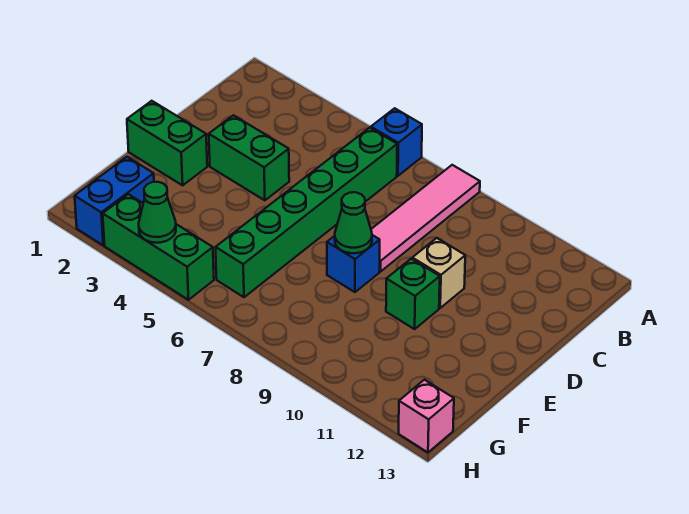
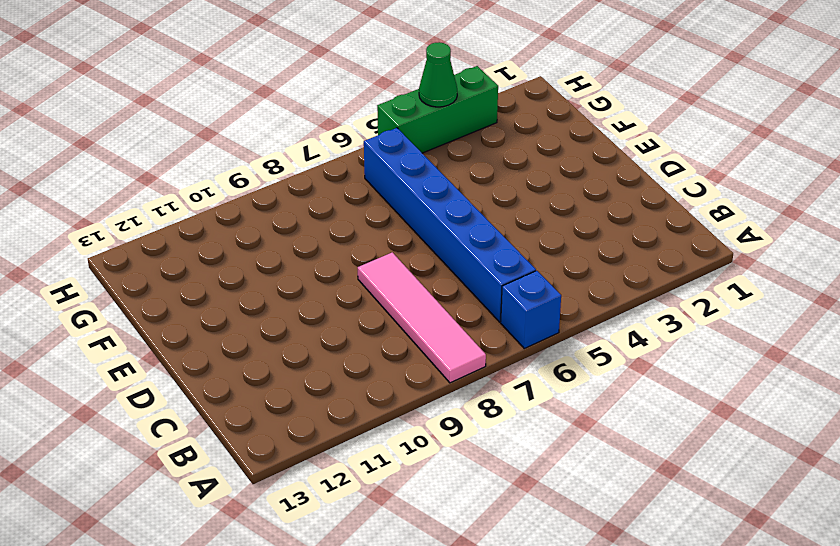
blue brick B6:G6 level 1 -> green brick B6:G6 level 1
none -> green brick D3:D4 level 1
none -> tan brick D10 level 1
none -> green brick E1:E2 level 1

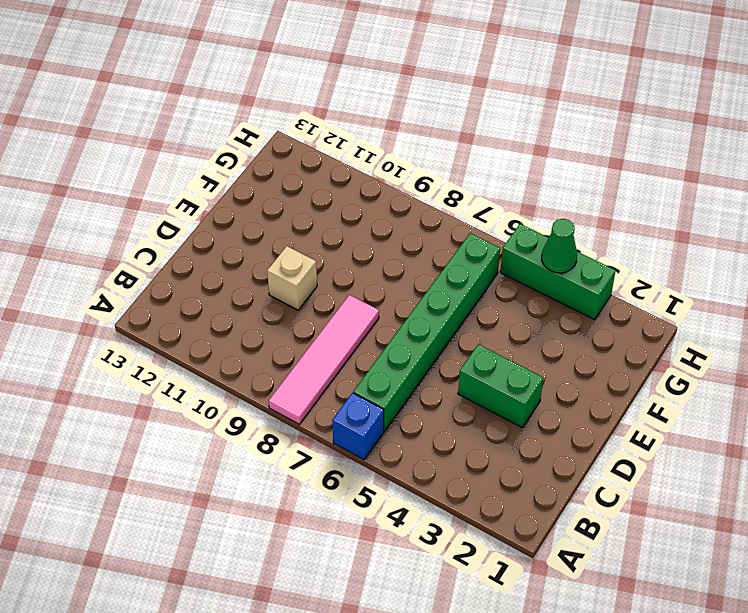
none -> green brick E1:E2 level 1
none -> blue brick E8 level 1
none -> green brick E10 level 1

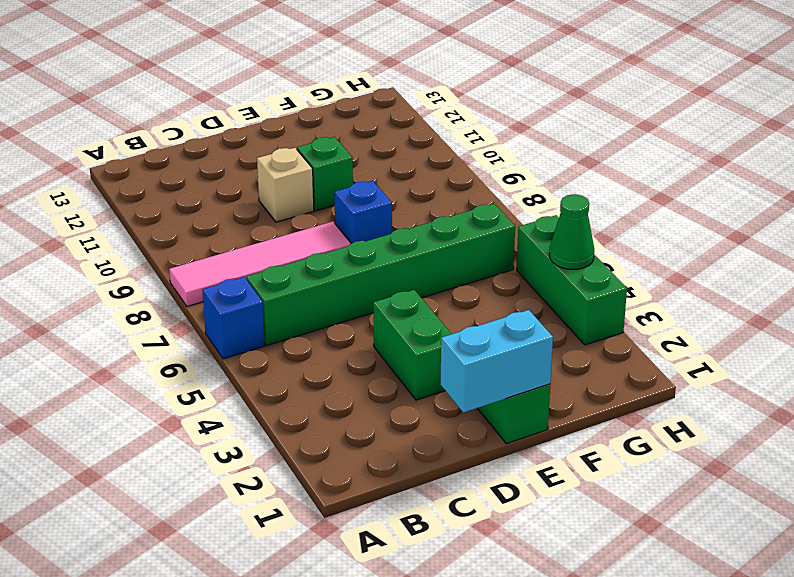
cyan brick D1:E1 level 2 -> none
none -> blue brick G2:H2 level 1
none -> pink brick H13 level 1
none -> green cone E8 level 2

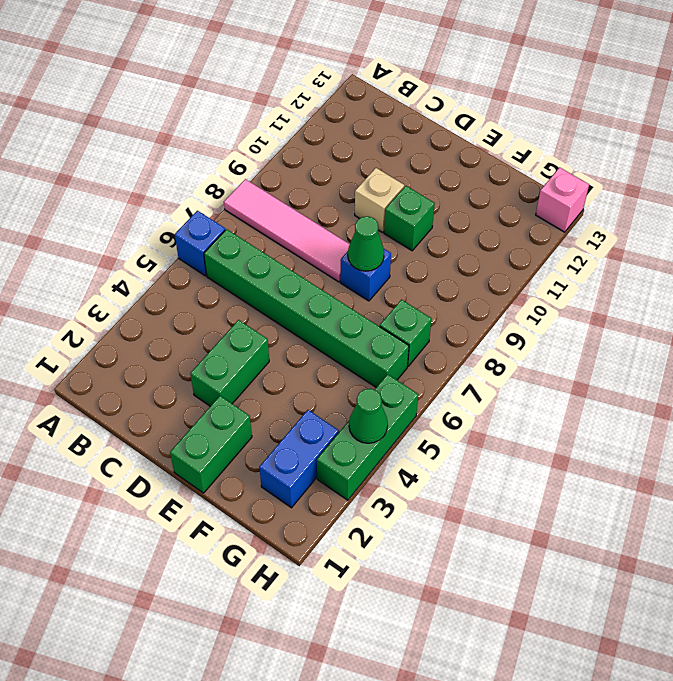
blue brick G2:G3 level 1 -> blue brick G2:H2 level 1
green brick G7 level 1 -> none

